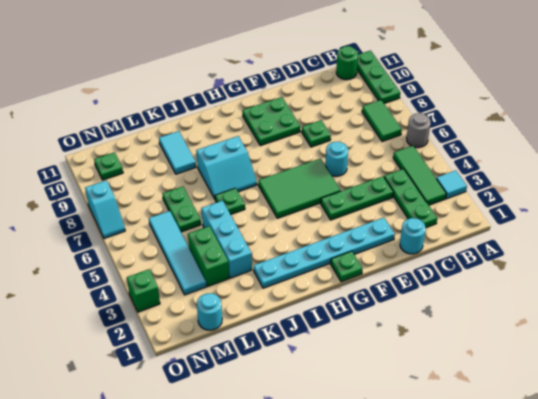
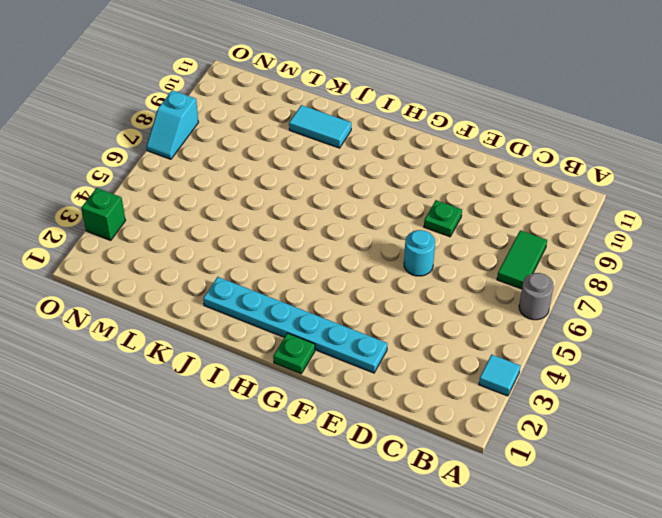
cyan tile J10:K10 level 1 -> cyan tile K9:K10 level 1
none -> green plate A9:A11 level 1
none -> green tile B3:B5 level 1
none -> green round brick B11 level 1

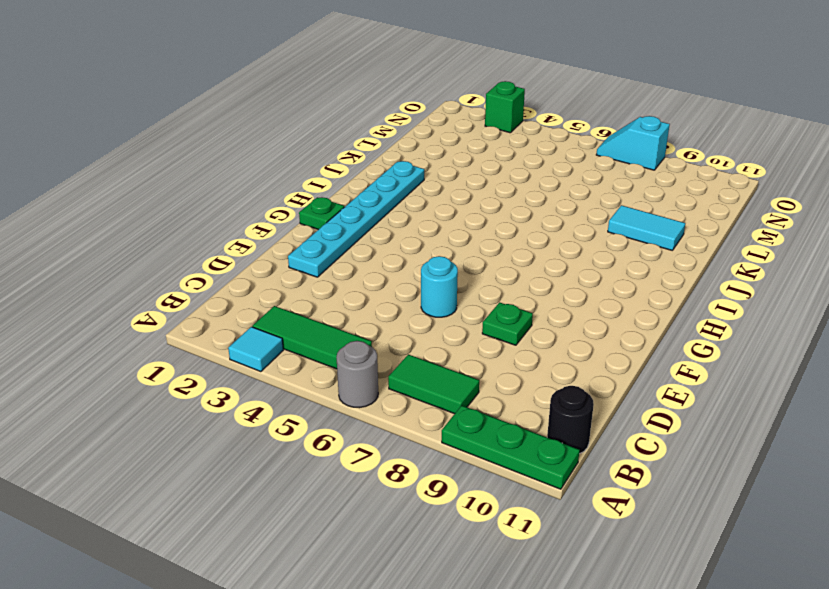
black round brick B11 level 1 -> green round brick B11 level 1
none -> green plate C2:C4 level 1
none -> cyan round brick D1 level 1
none -> green plate D4:F4 level 1

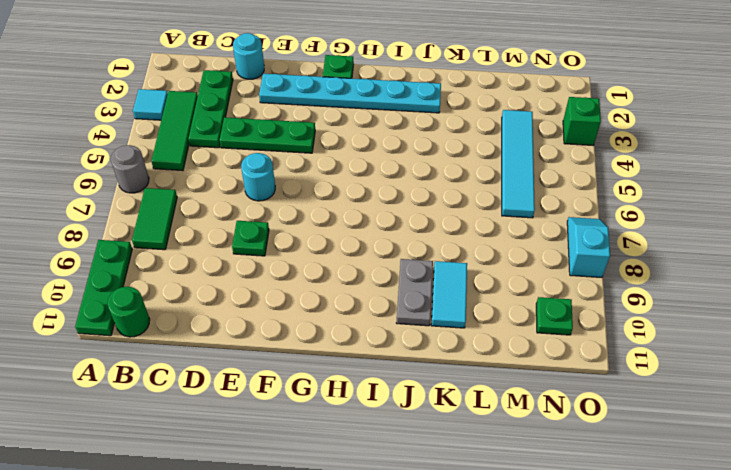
grey plate J9:J10 level 1 -> none
none -> green tile F5:H6 level 1
none -> green plate F9:G10 level 1
none -> cyan slope I7:J8 level 1 top 8

